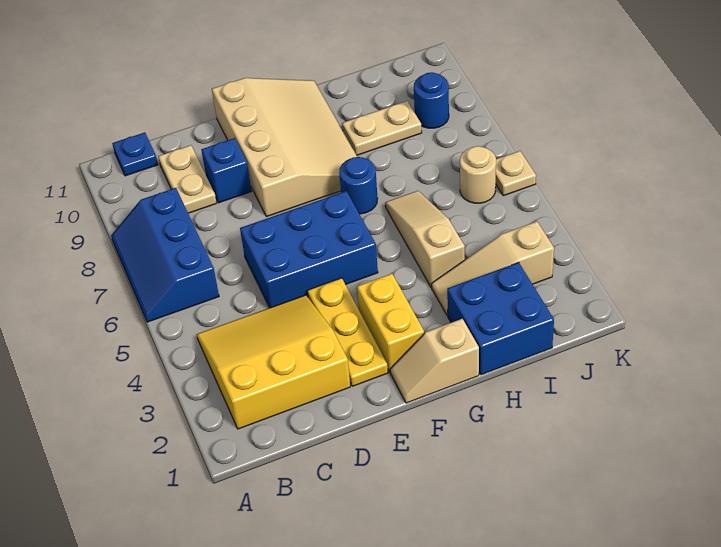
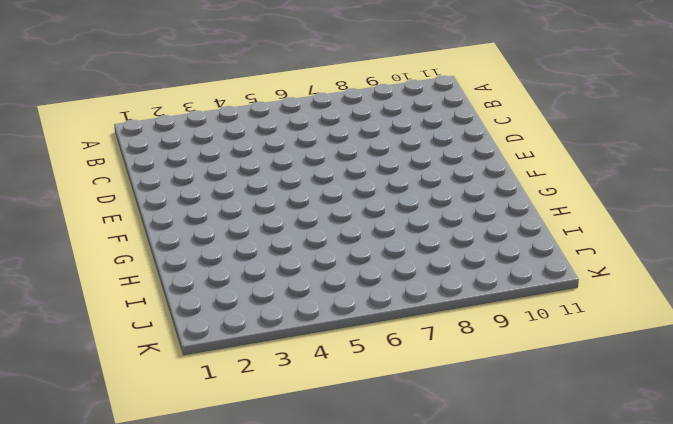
none -> blue slope A6:B8 level 1 top B
none -> yellow slope B2:D4 level 1 top 2
none -> blue plate B11 level 1

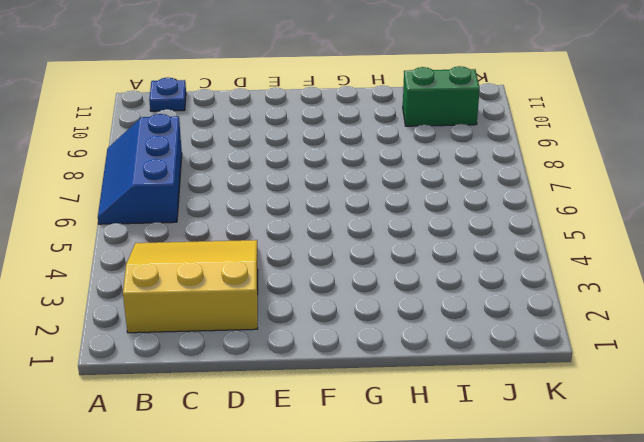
green brick I10:J10 level 1 -> none
none -> tan plate C9:C10 level 1
none -> blue brick D5:F6 level 1
none -> blue brick D9 level 1

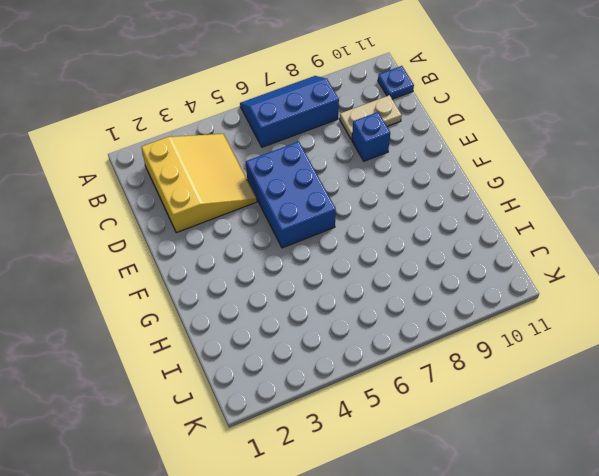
none -> yellow plate E2:E4 level 1
none -> tan slope E8:G11 level 1 top E
none -> tan slope F1:G1 level 1 top G

